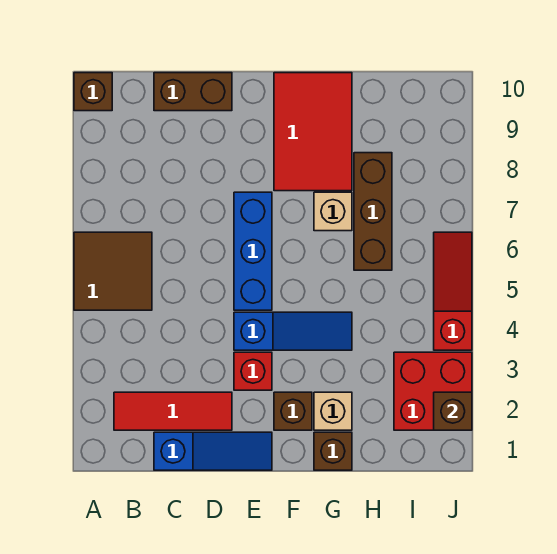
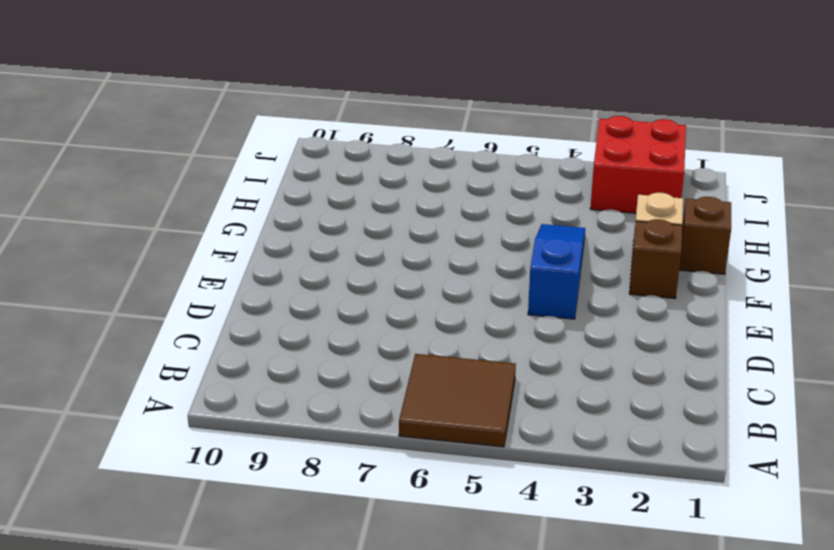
none -> brown brick A10 level 1
none -> red tile B2:D2 level 1
none -> blue slope C1:E1 level 1 top C

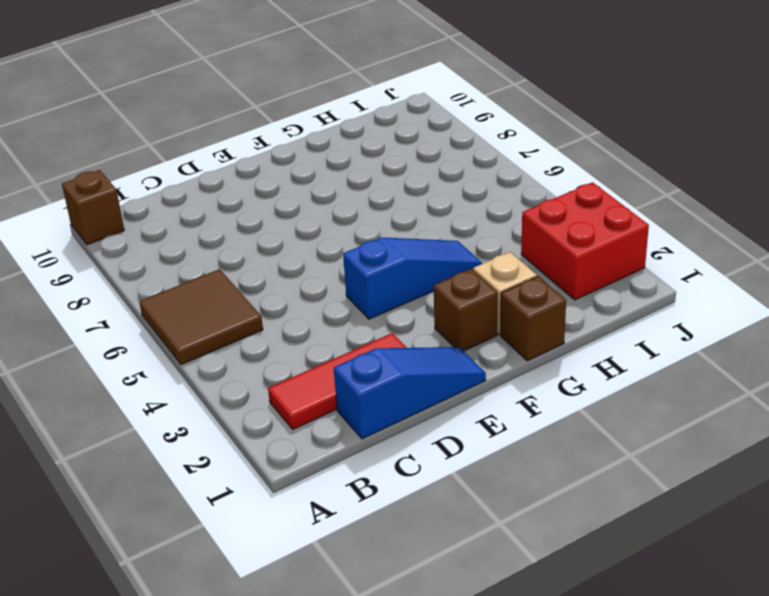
none -> brown brick C10:D10 level 1
none -> red brick E3 level 1
none -> blue brick E5:E7 level 1

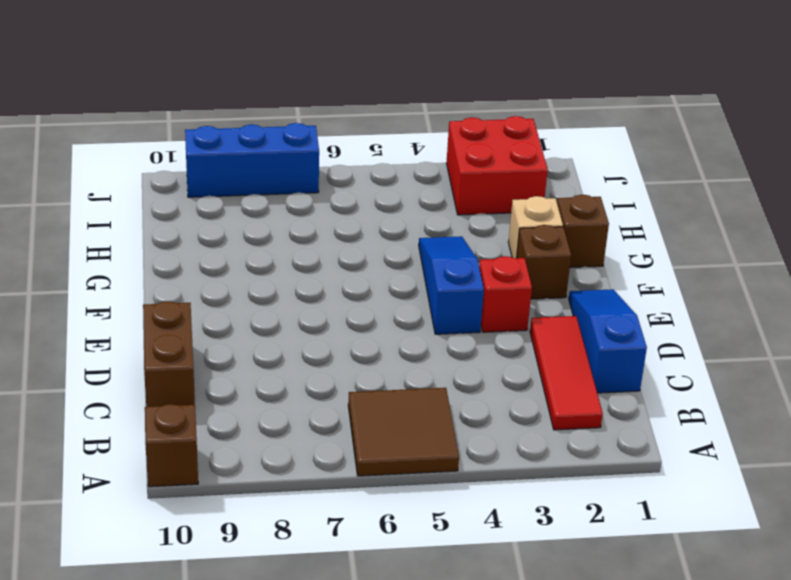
blue brick J7:J9 level 1 -> blue brick E5:E7 level 1
none -> red tile F8:G10 level 1
none -> tan brick G7 level 1
none -> brown brick H6:H8 level 1

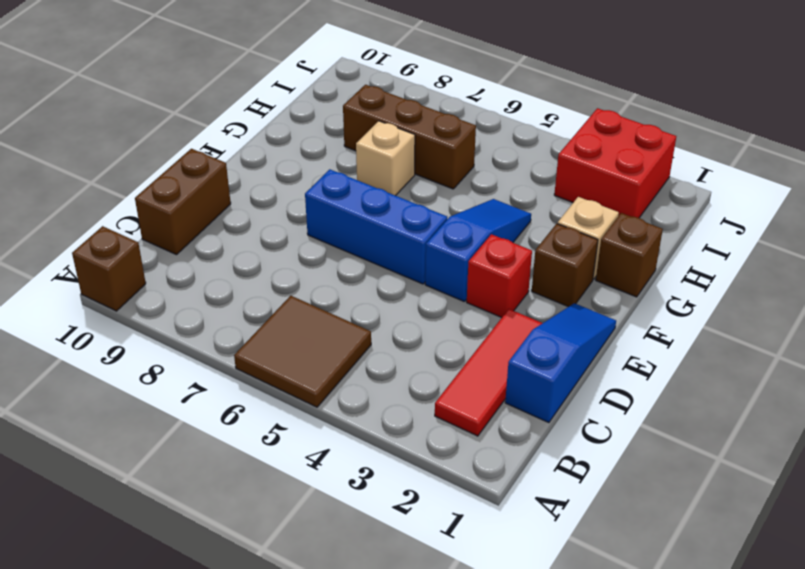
none -> red tile F8:G10 level 1
none -> red slope J4:J6 level 1 top 4
none -> brown brick J2 level 2

